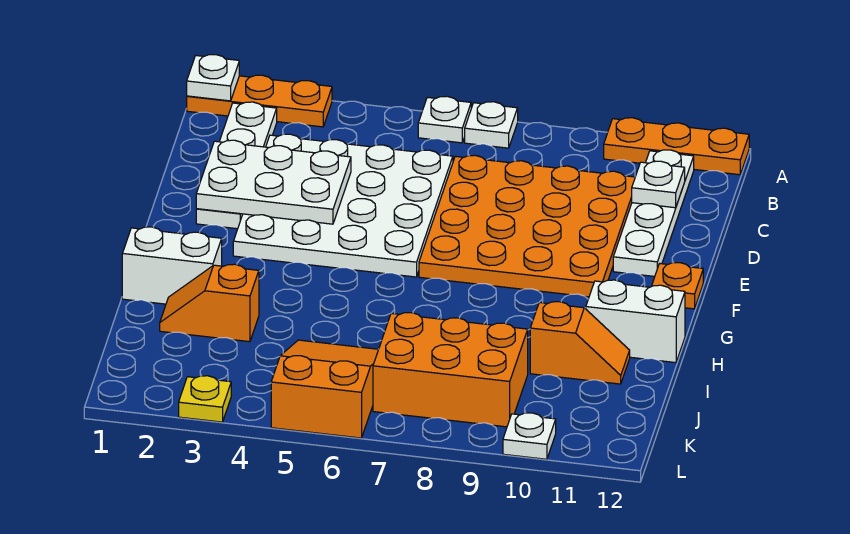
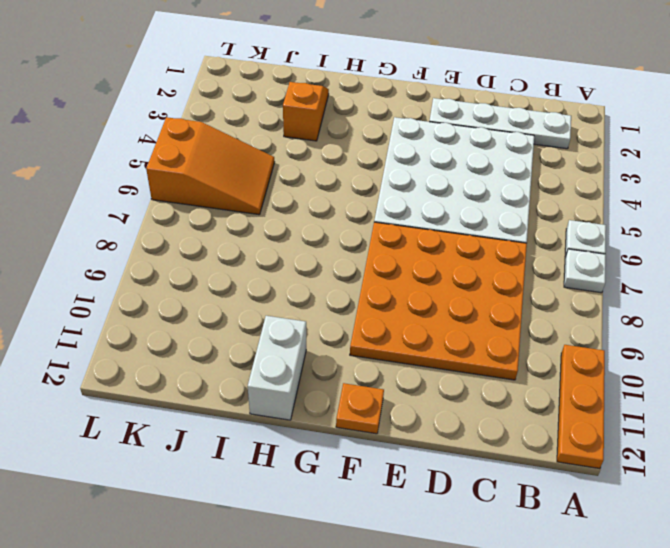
none -> orange plate A1:A3 level 1
none -> white plate B11:E11 level 1
none -> white brick H1:H2 level 1

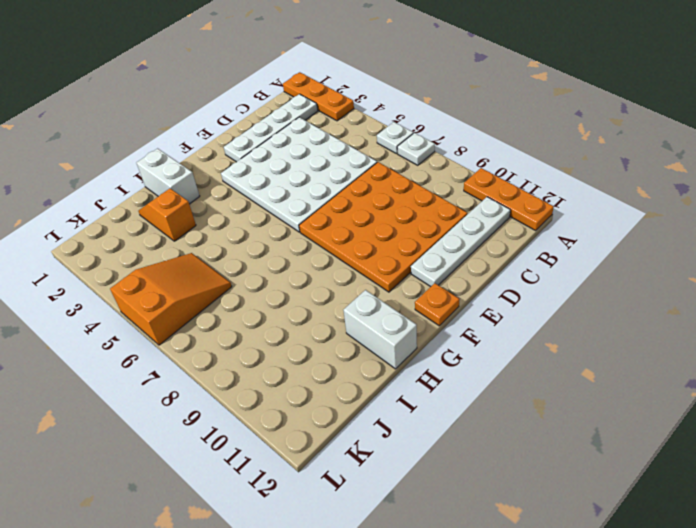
none -> orange slope I10:I11 level 1 top 10
none -> orange brick J7:K9 level 1
none -> yellow plate L3 level 1

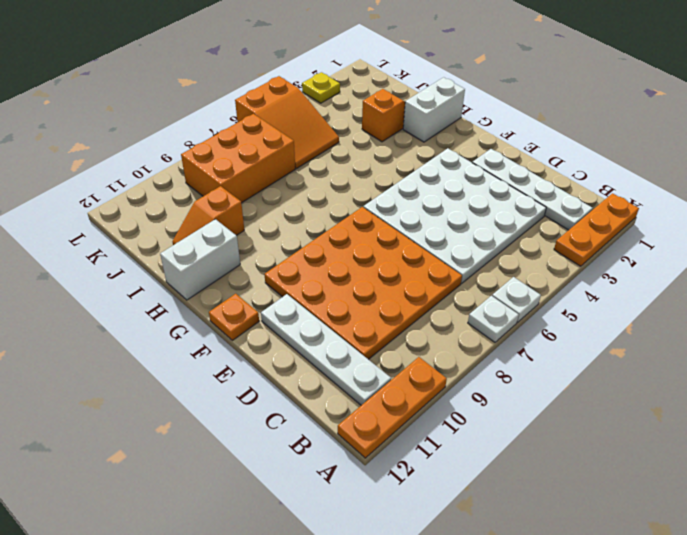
none -> white plate L10 level 1
none -> white plate A1 level 2
none -> white plate C11 level 2

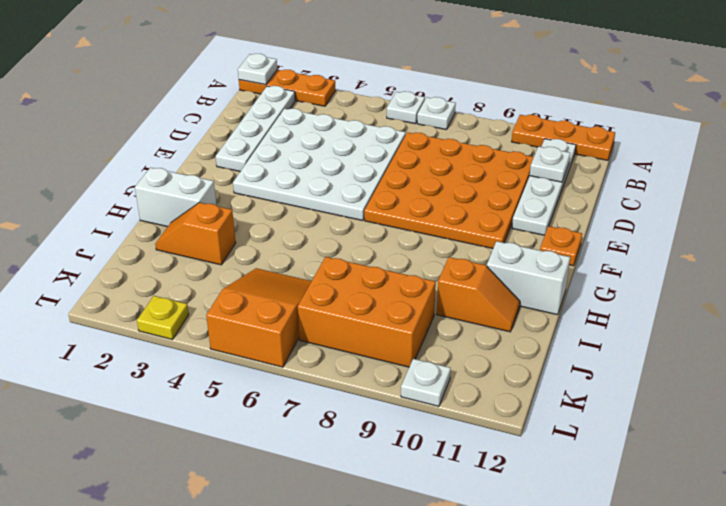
none -> white plate D2:E4 level 2

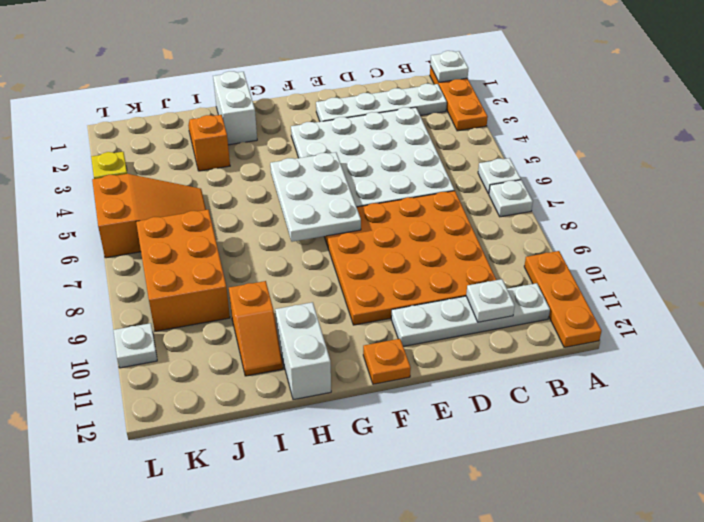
white plate F5:G7 level 2 -> white plate D2:E4 level 2

